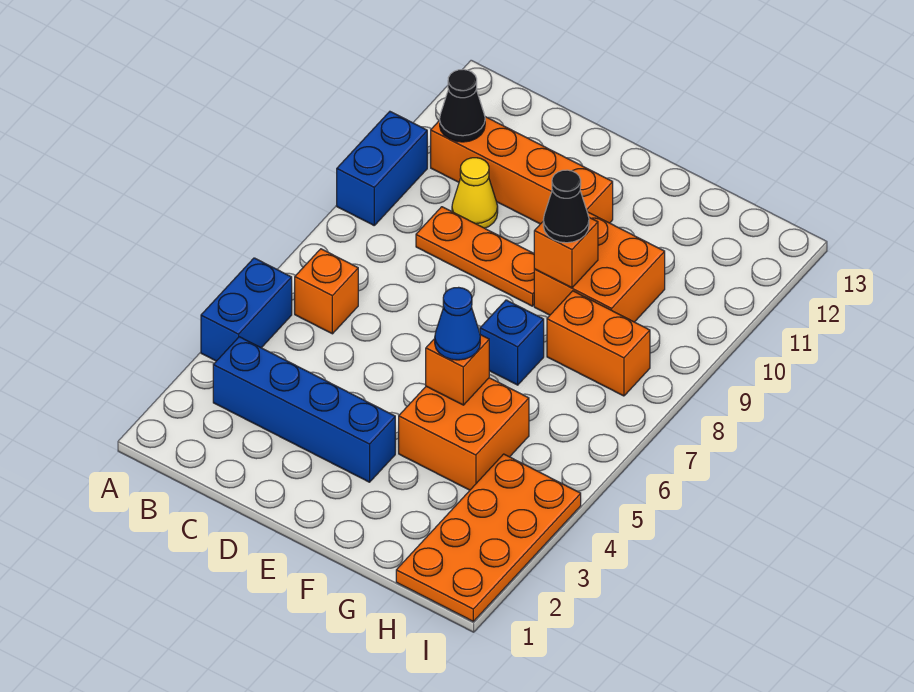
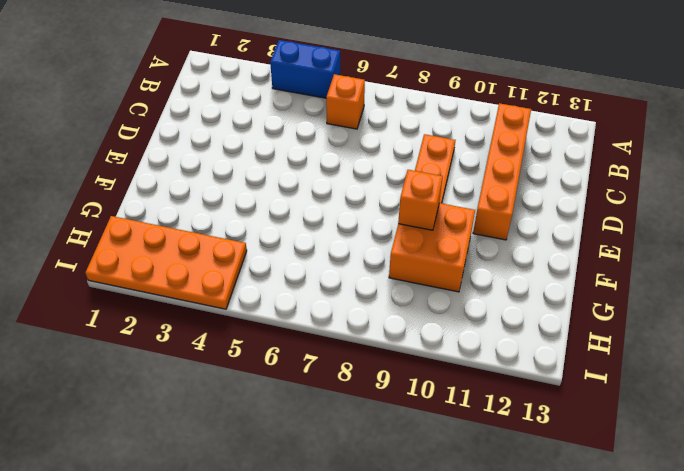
none -> blue brick A9:A10 level 1
none -> blue brick B3:E3 level 1
none -> yellow cone C10 level 1

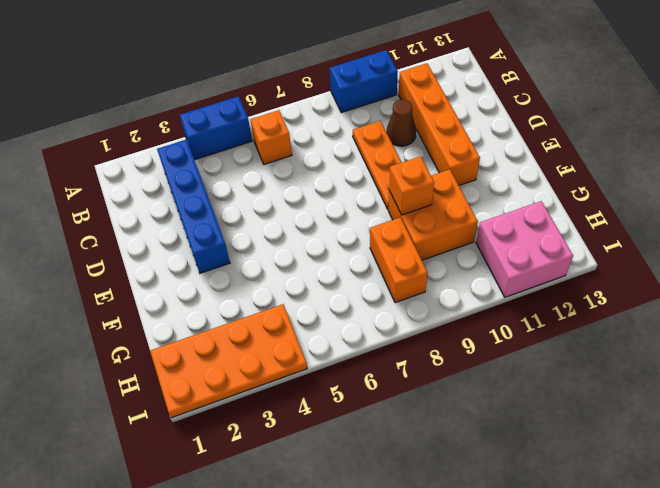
brown cone C10 level 1 -> yellow cone C10 level 1
pink brick H11:I12 level 1 -> none
none -> orange brick F4:G5 level 1
none -> blue brick F7 level 1
none -> black cone B11 level 2

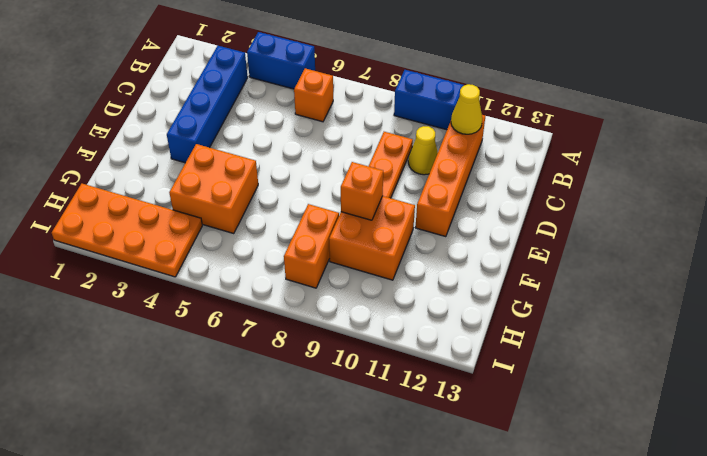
yellow cone B11 level 2 -> black cone B11 level 2
none -> blue brick F7 level 1
none -> orange brick F5 level 2
none -> blue cone F5 level 3

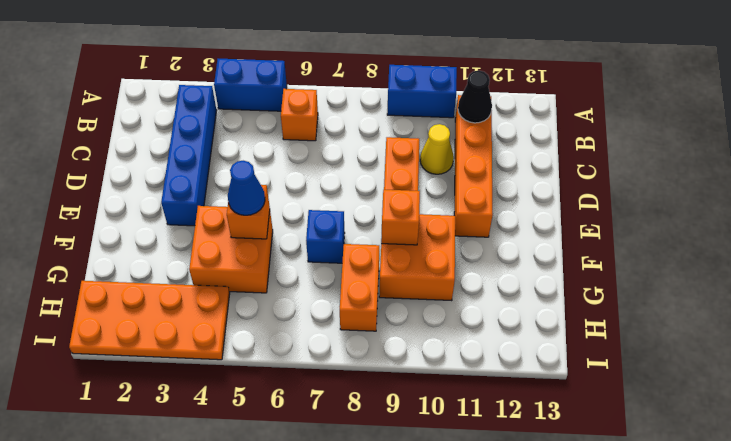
none -> black cone F9 level 3

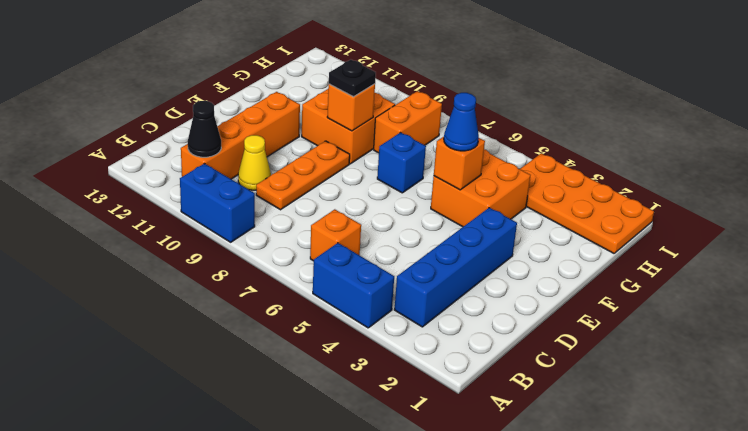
black plate F9 level 3 -> black cone F9 level 3

